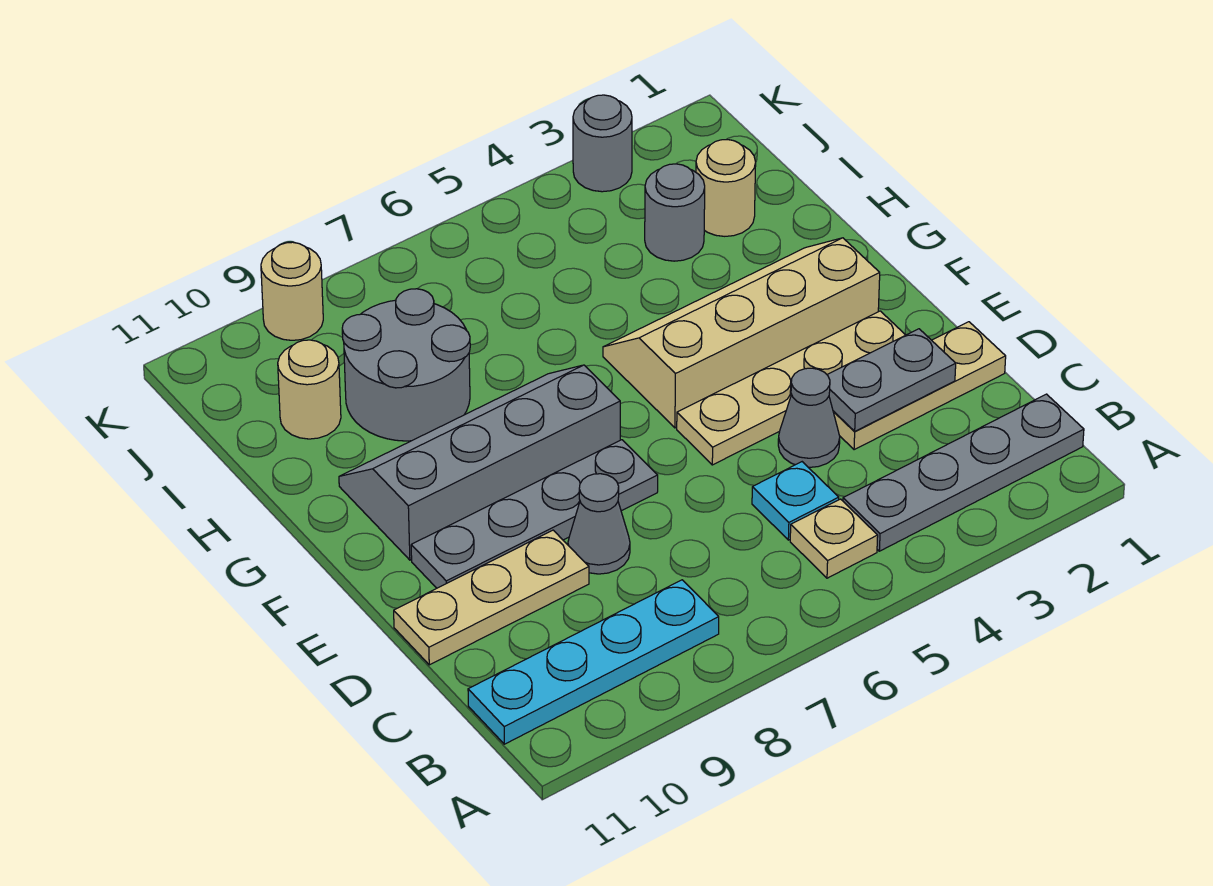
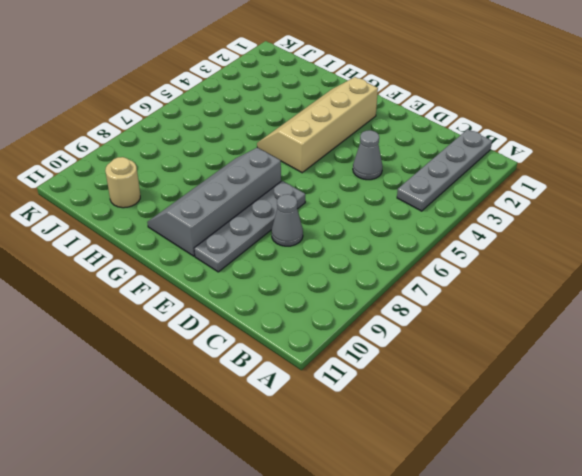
none -> tan plate B5 level 1
none -> cyan plate B8:B11 level 1
none -> cyan plate C5 level 1

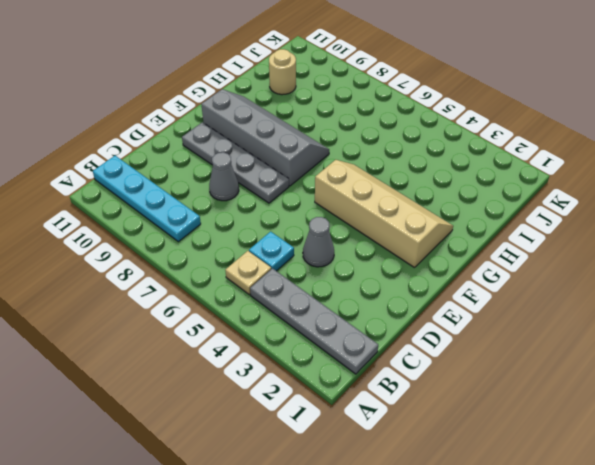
none -> tan plate D1:D3 level 1
none -> tan plate D9:D11 level 1
none -> tan plate E2:E5 level 1

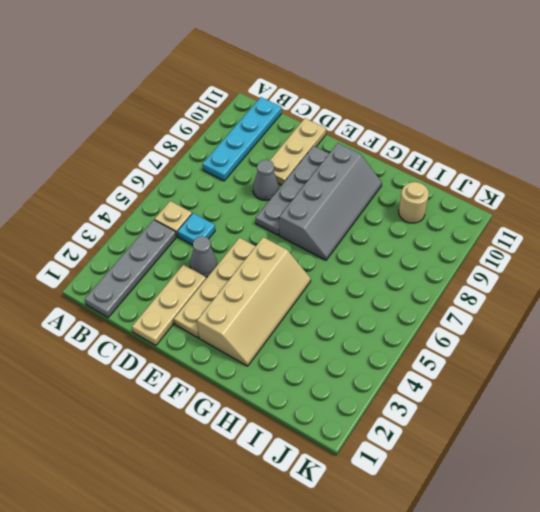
none -> grey round brick H8:I9 level 1
none -> tan round brick I2 level 1
none -> grey round brick I3 level 1

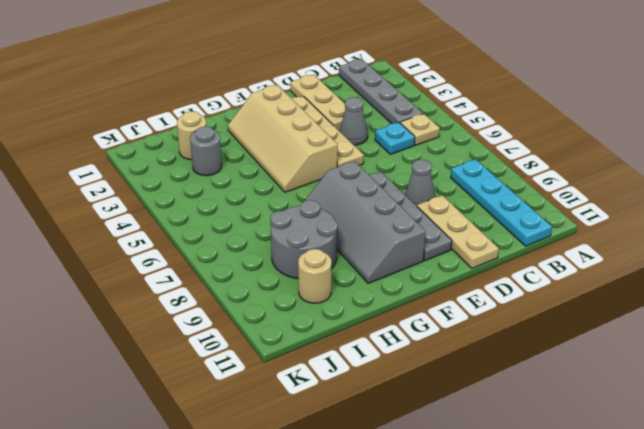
none -> grey round brick K3 level 1
none -> tan round brick K9 level 1
none -> grey plate D2:D3 level 2

